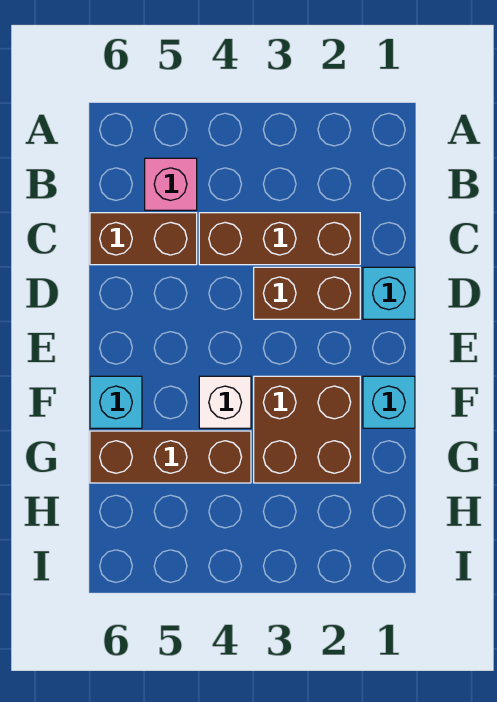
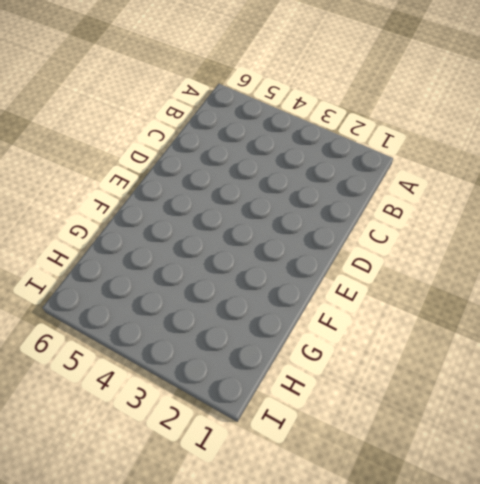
none -> pink brick B5 level 1
none -> brown brick C2:C4 level 1

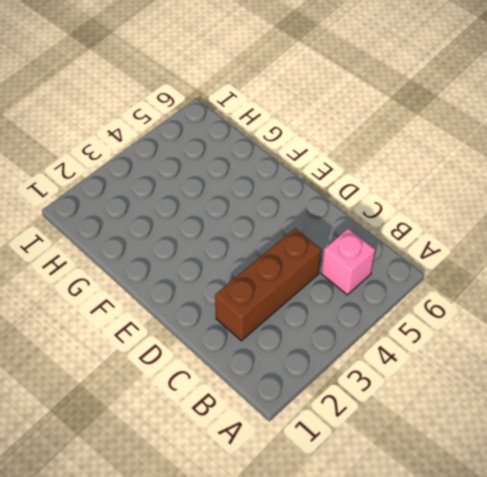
none -> brown brick C5:C6 level 1
none -> cyan brick D1 level 1

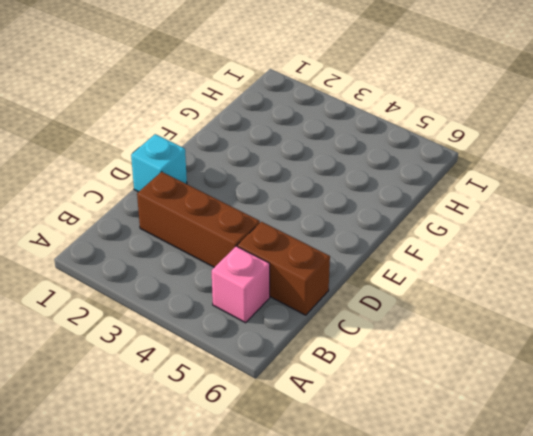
none -> brown brick D2:D3 level 1
none -> cyan brick F1 level 1

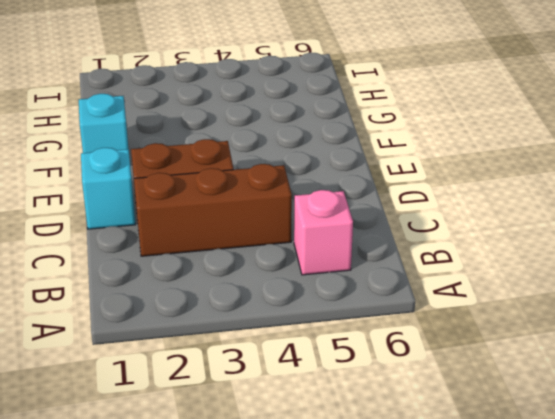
none -> brown brick C5:C6 level 1
none -> brown brick F2:G3 level 1

